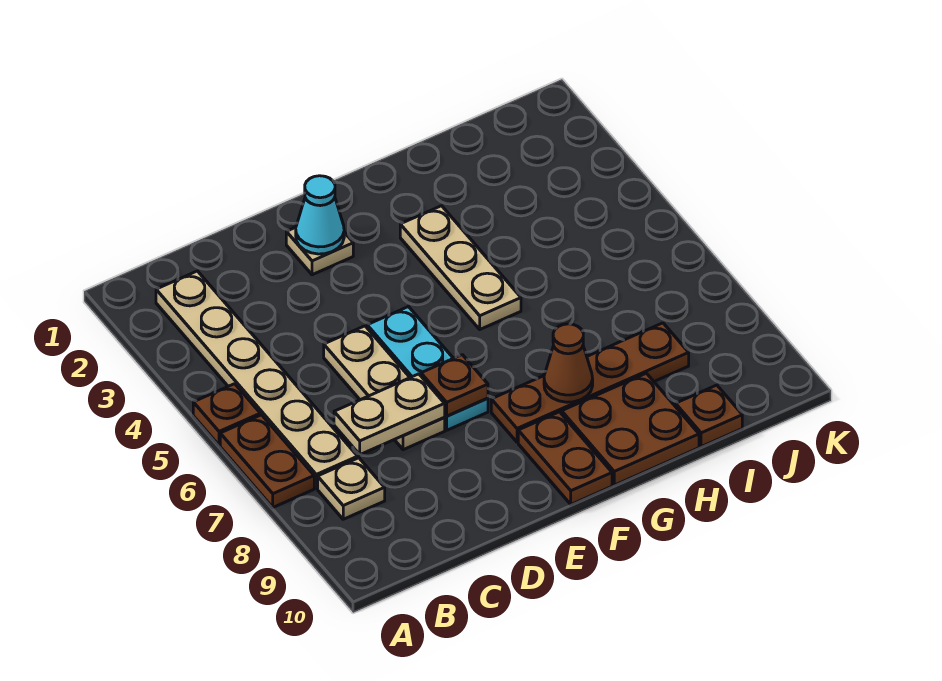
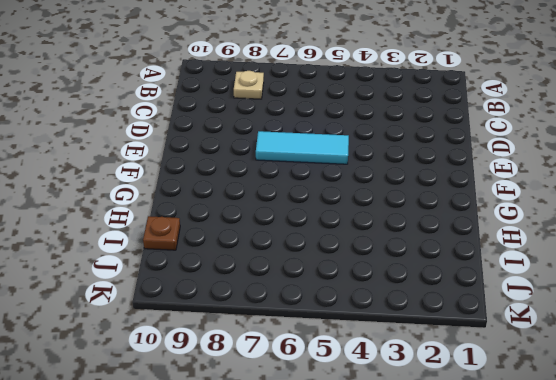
cyan tile E5:E7 level 1 -> cyan plate E5:E7 level 1
none -> brown plate A5 level 1
none -> brown plate A6:A7 level 1
none -> tan plate B2:B7 level 1

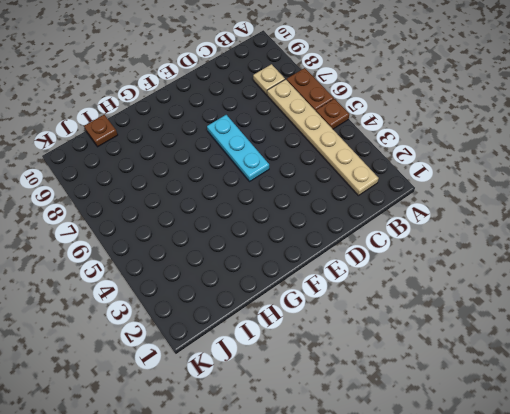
none -> tan plate D5:D7 level 1
none -> tan plate E2 level 1
none -> brown plate F8:I8 level 1

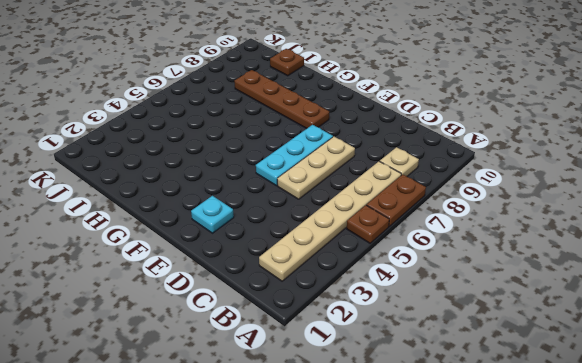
cyan plate E2 level 1 -> tan plate E2 level 1
none -> brown plate F9:F10 level 1
none -> tan plate G3:G5 level 1
none -> brown plate G9:H10 level 1

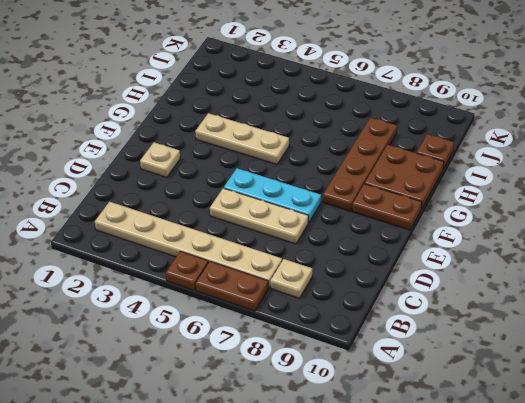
none -> tan plate C7:D7 level 2
none -> cyan cone E2 level 2
none -> brown plate E7 level 2

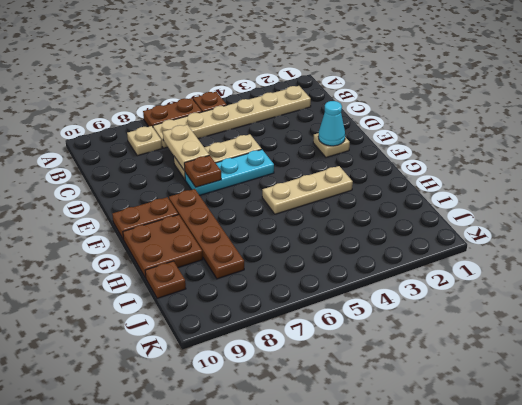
none -> brown cone G8 level 2

